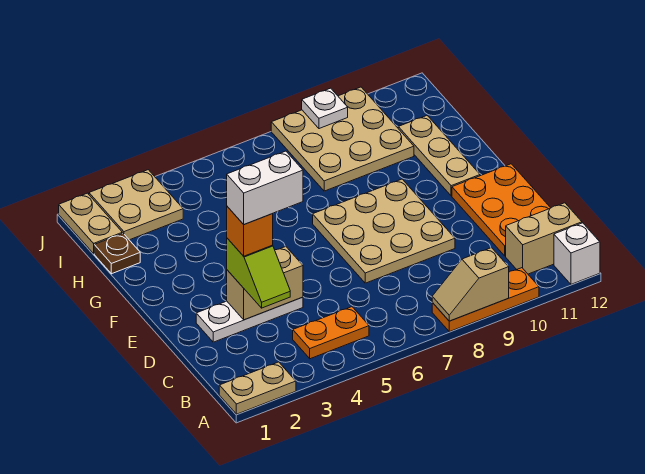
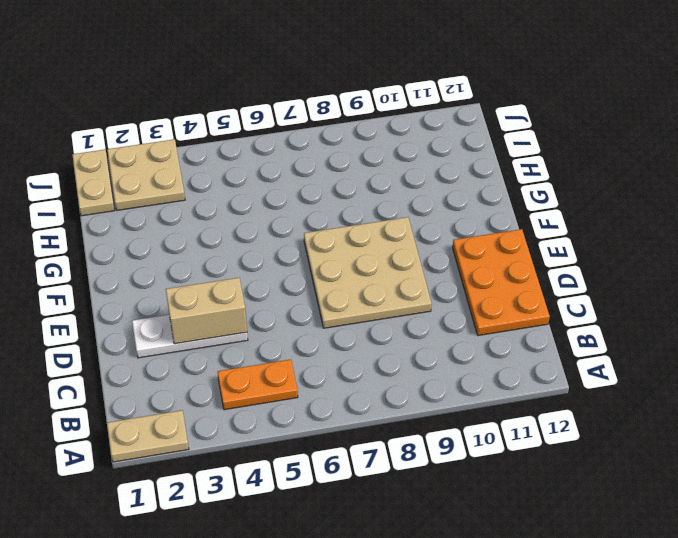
none -> orange plate A8:A10 level 1
none -> white brick A12 level 1
none -> tan brick B11:B12 level 1

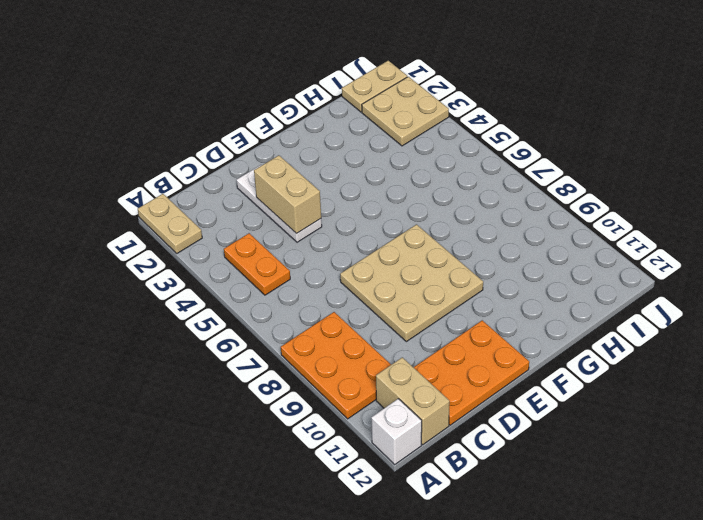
orange plate A8:B10 level 1 -> orange plate A8:A10 level 1
none -> tan plate F11:H11 level 1
none -> brown plate H1 level 1
none -> tan plate H8:J10 level 1

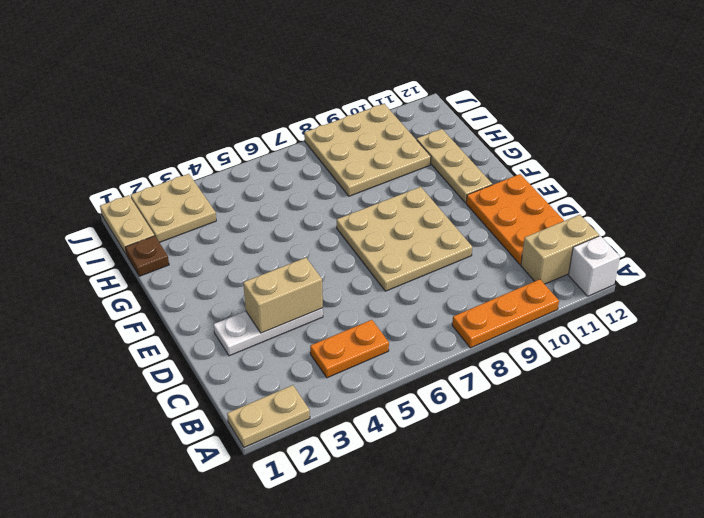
none -> tan slope A8:A9 level 2 top 9
none -> white plate J9 level 2
none -> lime slope C3:D3 level 3 top D

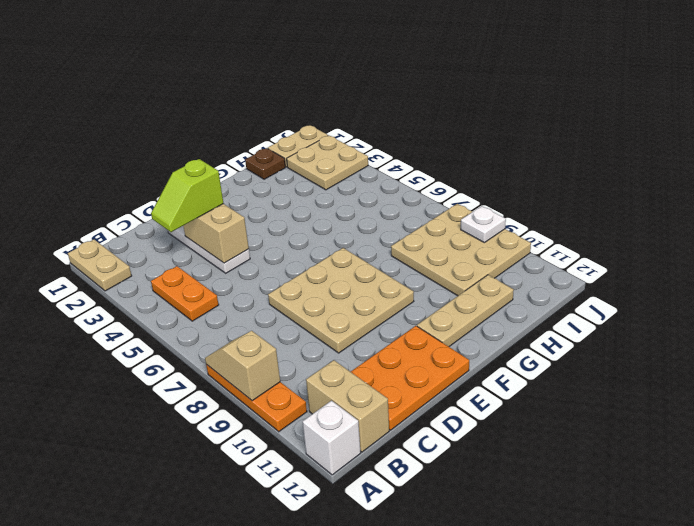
none -> orange brick D3 level 4
none -> white brick D3:D4 level 5

